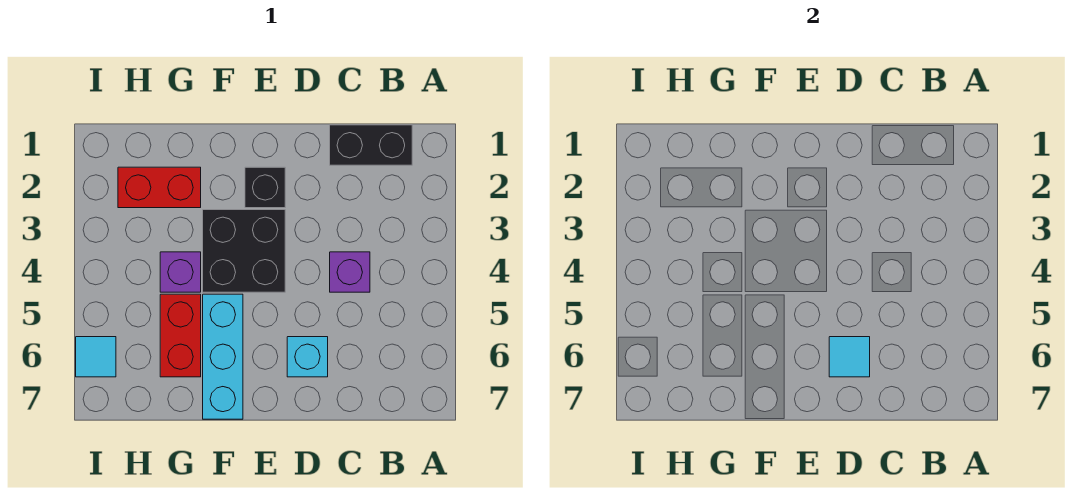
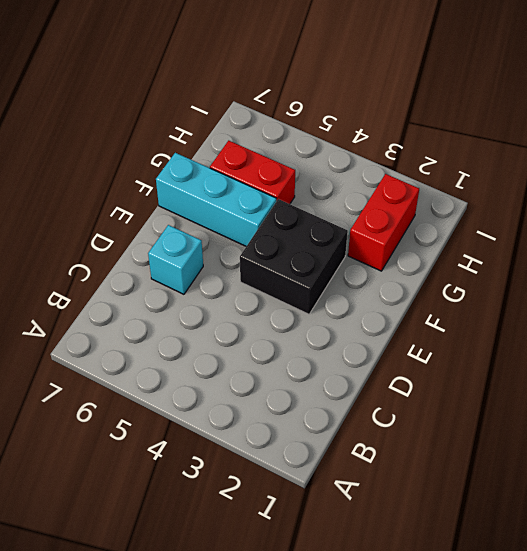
none -> black brick B1:C1 level 1
none -> purple brick C4 level 1

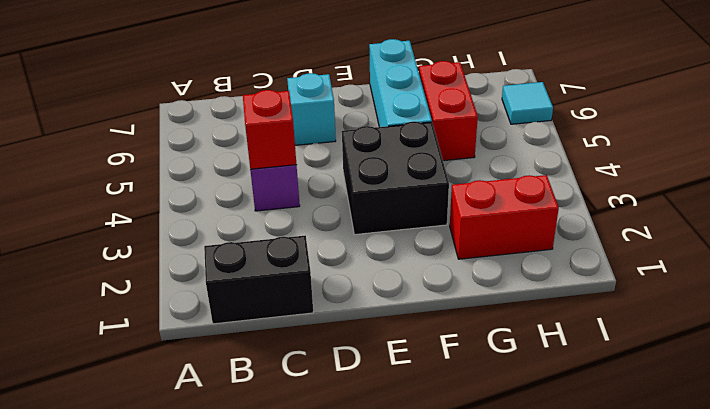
red brick C4 level 2 -> none
none -> black brick E2 level 1
none -> purple brick G4 level 1

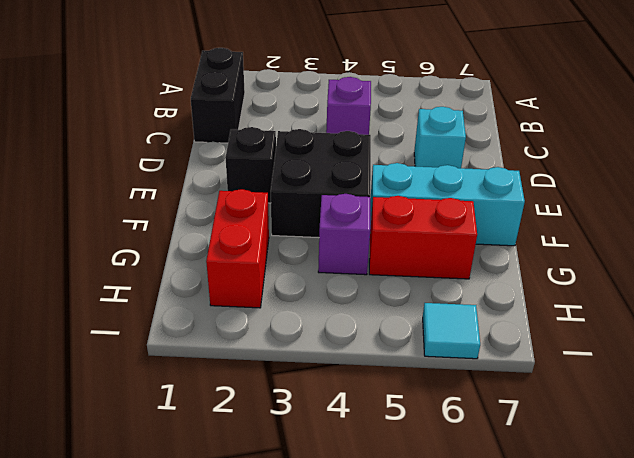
none -> cyan tile D6 level 2

